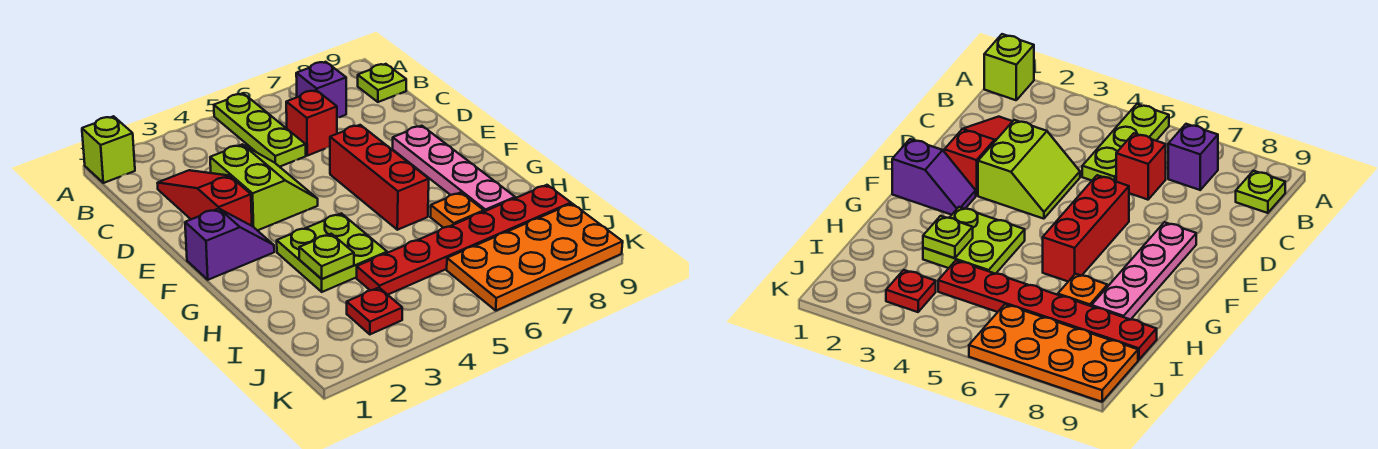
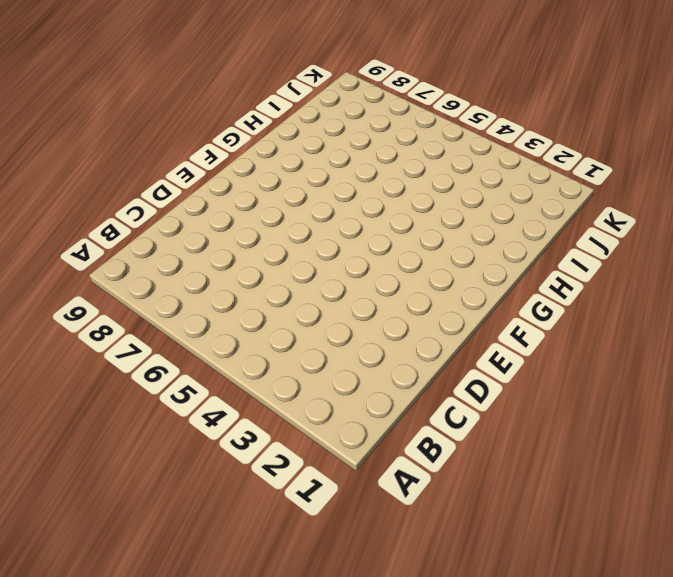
none -> lime brick A1 level 1
none -> lime plate A5:C5 level 1
none -> purple brick B7 level 1

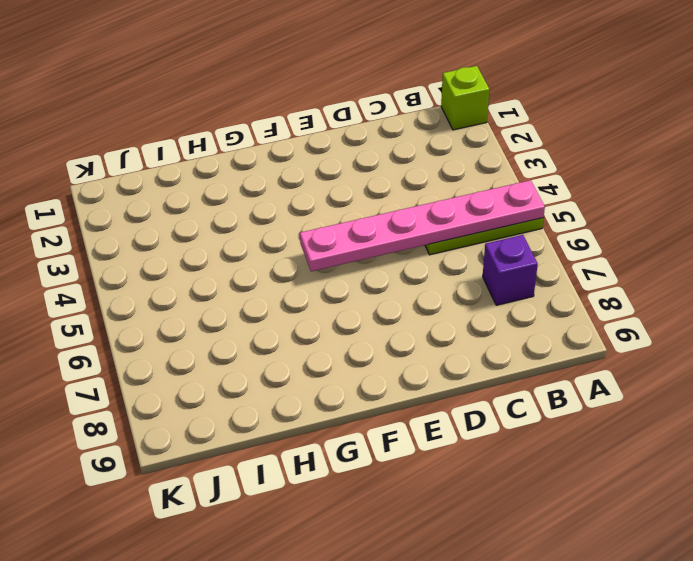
pink plate A5:F5 level 2 -> none
none -> lime plate B9 level 1
none -> red slope C2:E2 level 1 top E
none -> red brick C6 level 1

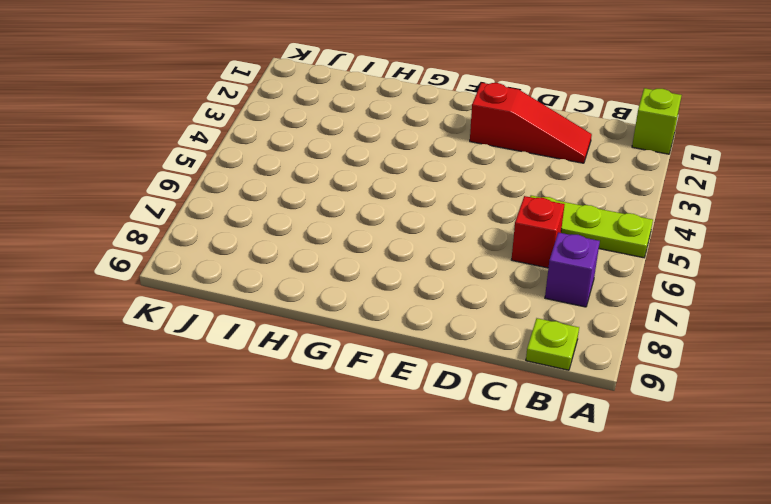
none -> lime slope D3:E4 level 1 top 3
none -> red brick E6:G6 level 1
none -> pink plate E8:H8 level 1

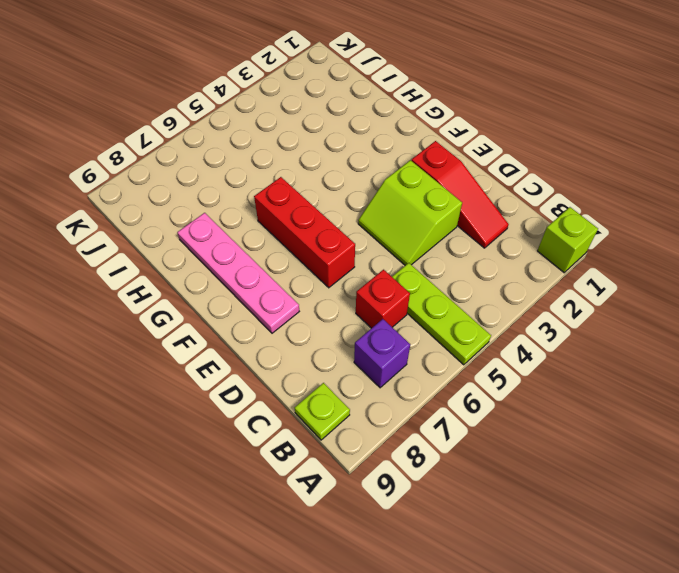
none -> purple slope F1:F2 level 1 top 1
none -> lime plate G3:H4 level 1
none -> orange plate H7 level 1

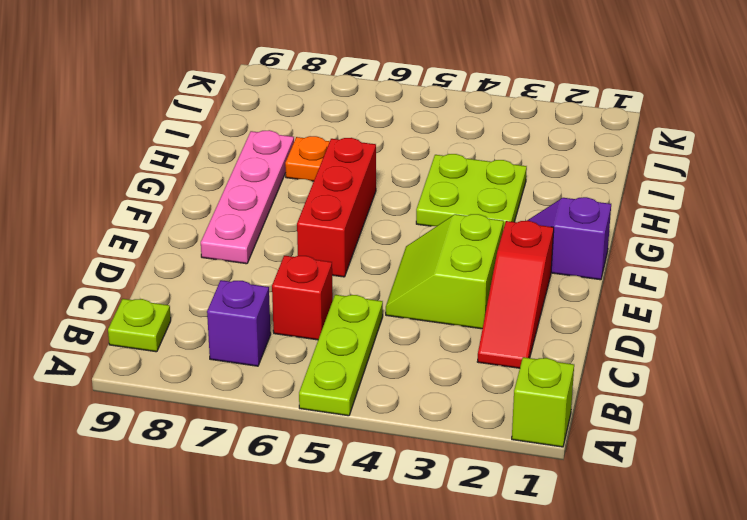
none -> red plate I4:I9 level 1
none -> red plate J3 level 1
none -> orange plate J6:K9 level 1

